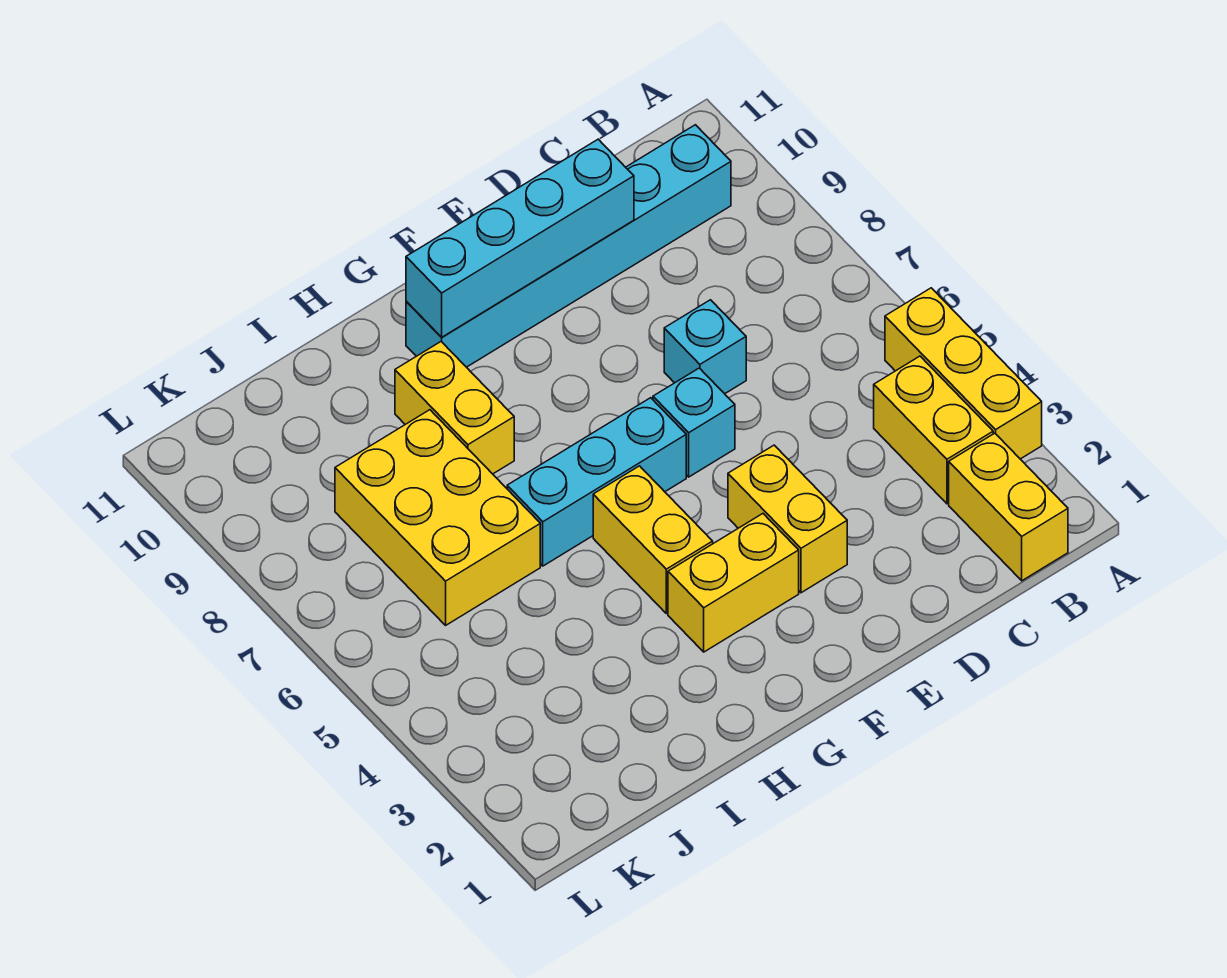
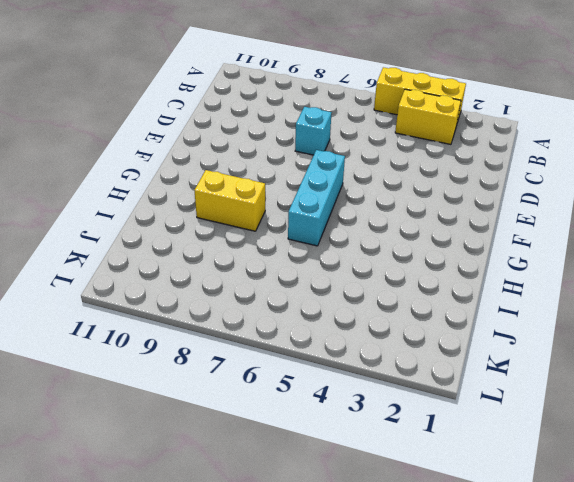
none -> yellow brick B1:B2 level 1
none -> cyan brick B10:G10 level 1
none -> yellow brick E3:E4 level 1

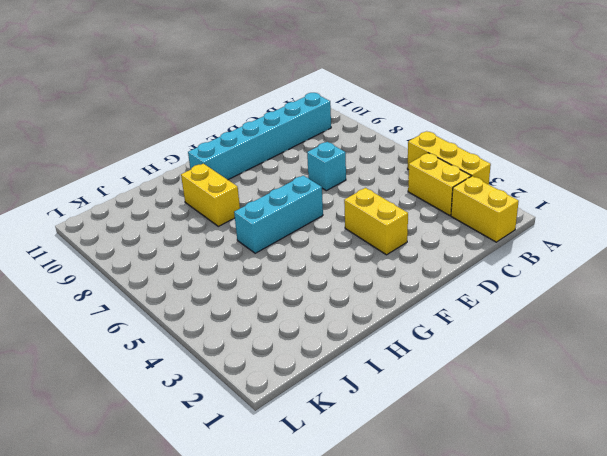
none -> cyan brick E6 level 1
none -> yellow brick F3:G3 level 1
none -> yellow brick G4:G5 level 1

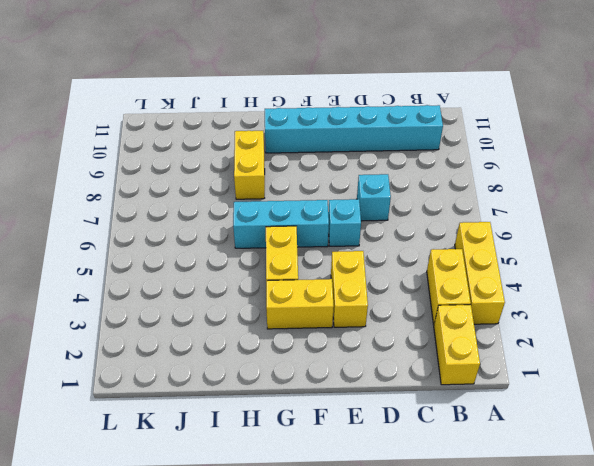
none -> yellow brick I6:J8 level 1
none -> cyan brick D10:G10 level 2

